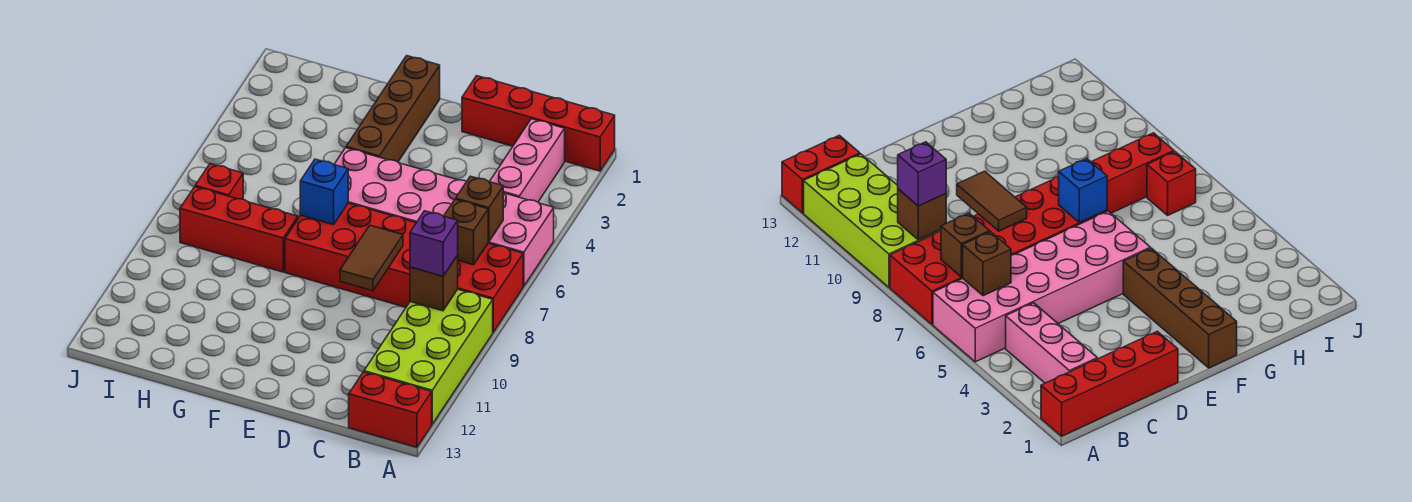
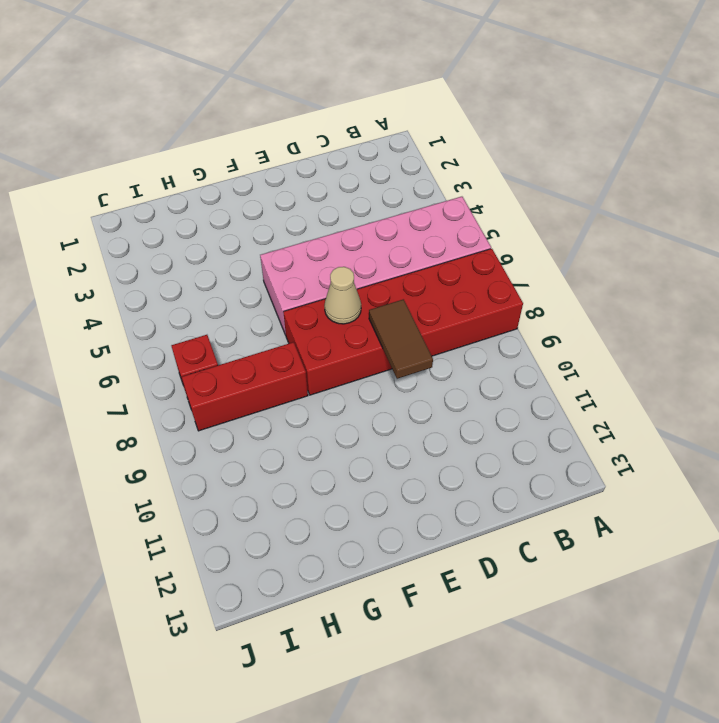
tan cone E7 level 2 -> none
none -> red brick A1:D1 level 1
none -> lime brick A9:B12 level 1
none -> red brick A13:B13 level 1

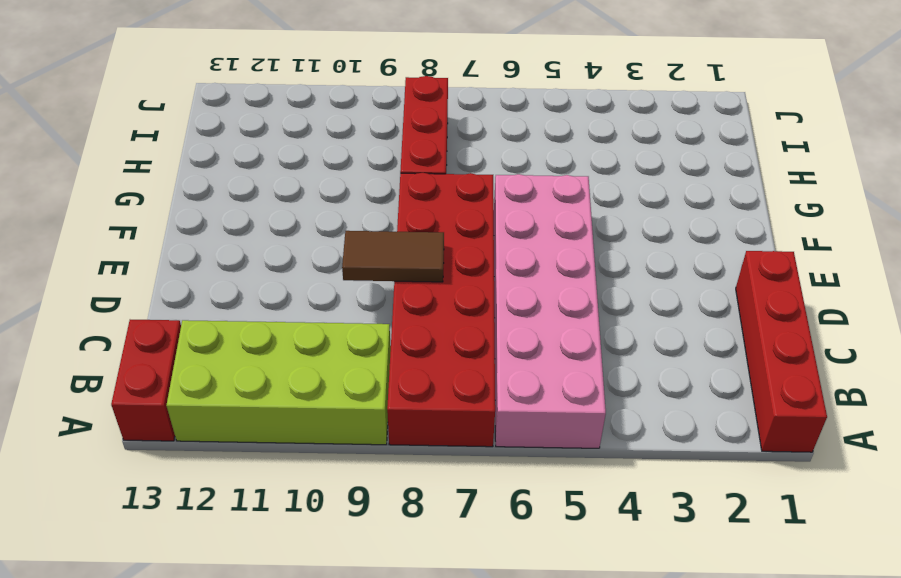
none -> pink brick B2:B4 level 1
none -> brown brick F1:F4 level 1
none -> red brick I7 level 1

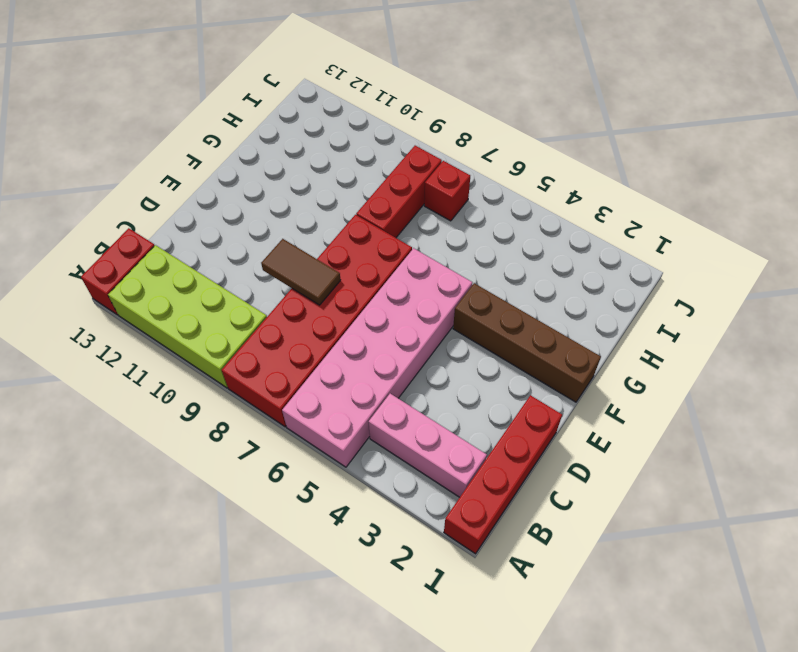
none -> brown brick B6 level 2
none -> brown brick B7 level 2
none -> brown brick B9 level 2

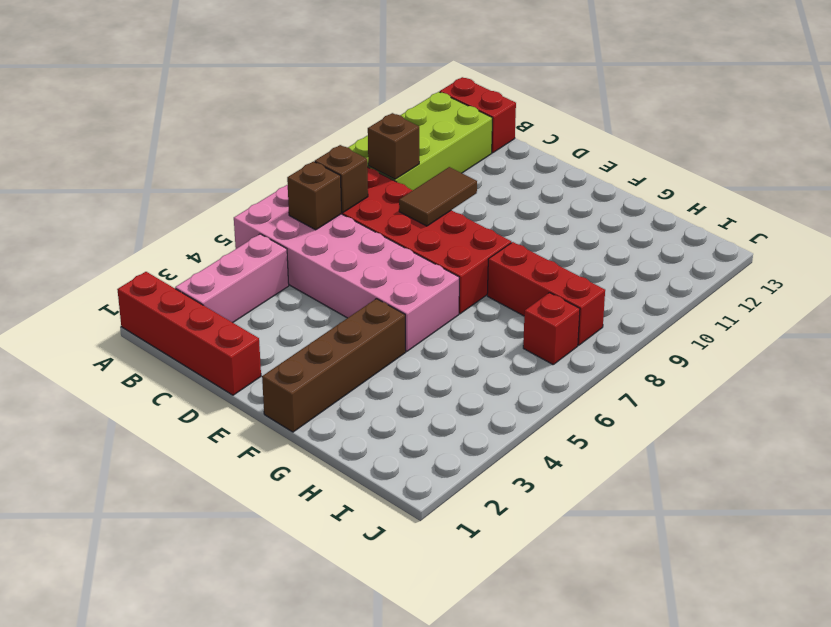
none -> blue brick F7 level 2
none -> purple brick B9 level 3

